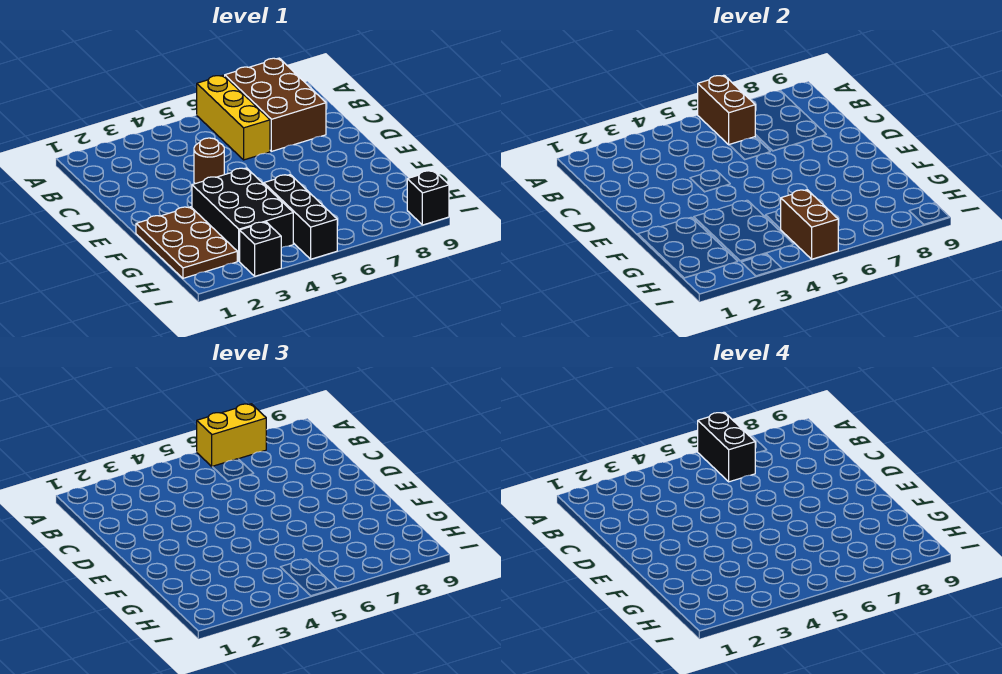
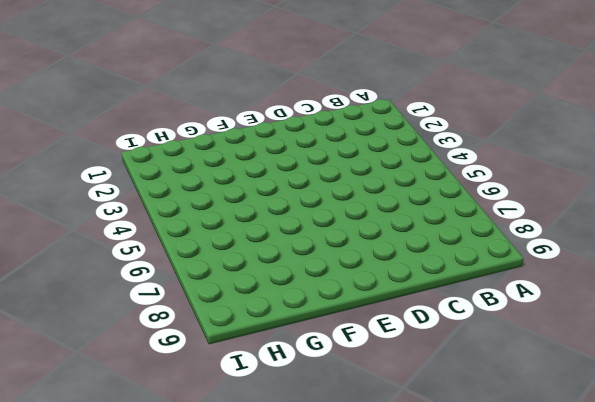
none -> yellow brick A6:C6 level 1
none -> brown brick A7:C8 level 1
none -> brown round brick D4 level 1

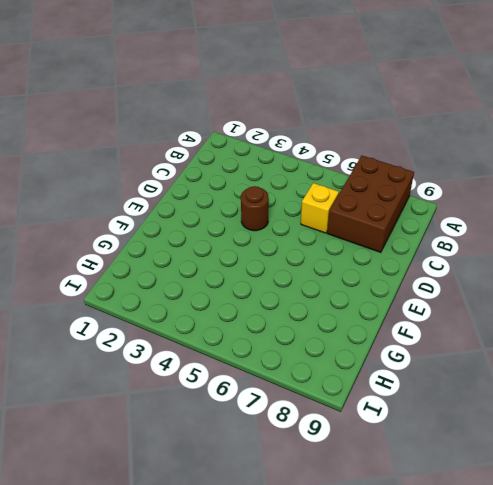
yellow brick C6 level 1 -> yellow brick A6:C6 level 1
none -> brown plate F1:H2 level 1
none -> black brick F3:H4 level 1
none -> black brick G5:I5 level 1

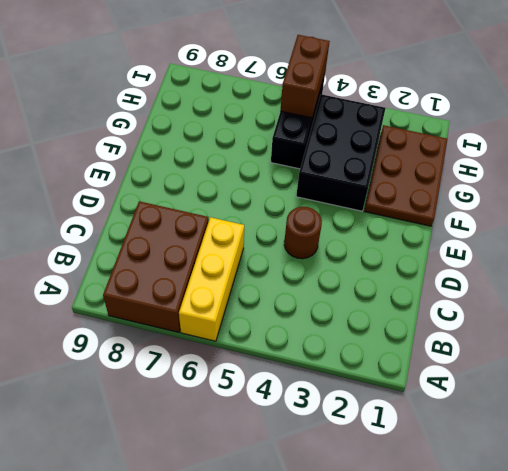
none -> black brick I3 level 1
none -> black brick I9 level 1
none -> brown brick A6:B6 level 2

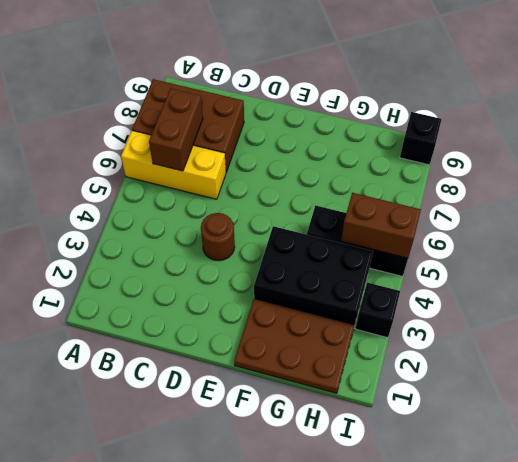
brown brick B6:B7 level 2 -> brown brick A6:B6 level 2
none -> yellow brick A6:A7 level 3
none -> black brick A6:B6 level 4

